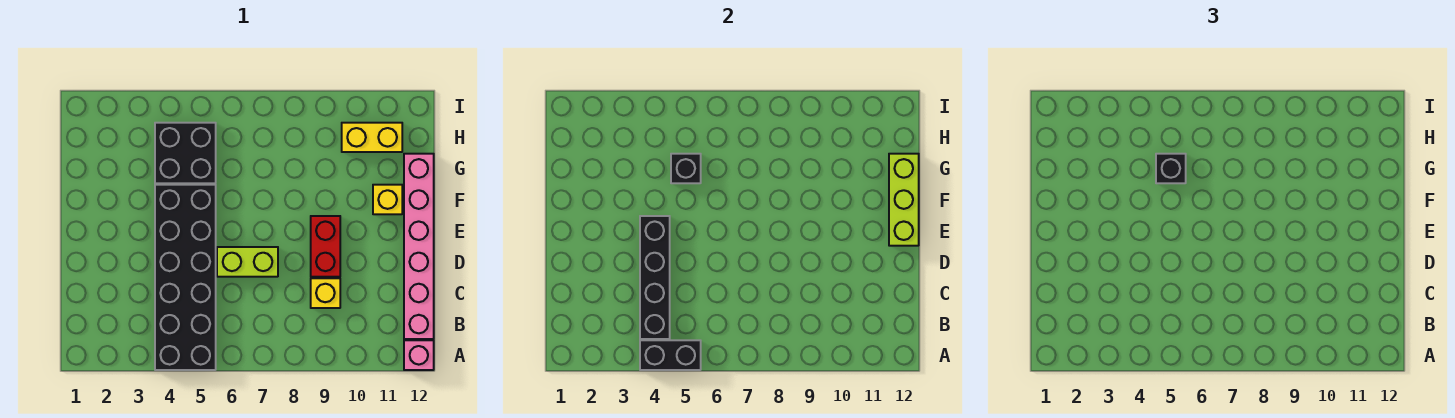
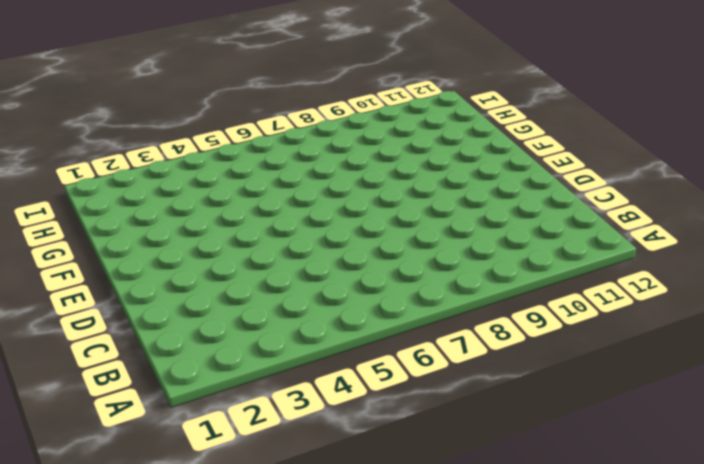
none -> black brick A4:F5 level 1
none -> pink brick A12 level 1
none -> pink brick B12:G12 level 1

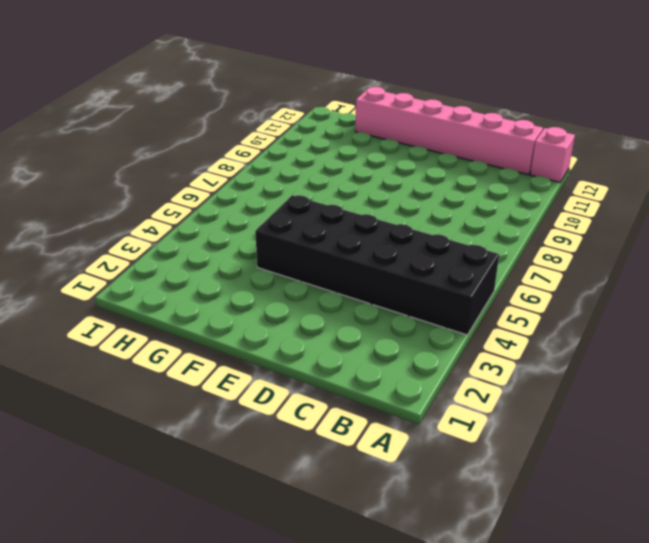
none -> yellow brick C9 level 1
none -> lime brick D6:D7 level 1
none -> red brick D9:E9 level 1

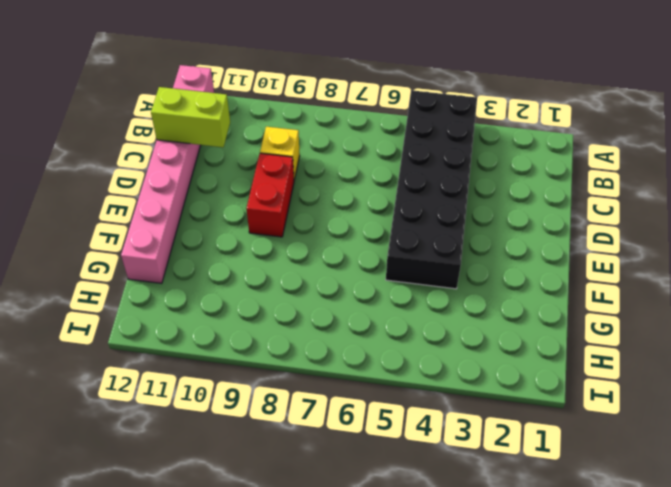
lime brick C11:C12 level 2 -> lime brick D6:D7 level 1
none -> yellow brick F11 level 1
none -> black brick G4:H5 level 1
none -> yellow brick H10:H11 level 1

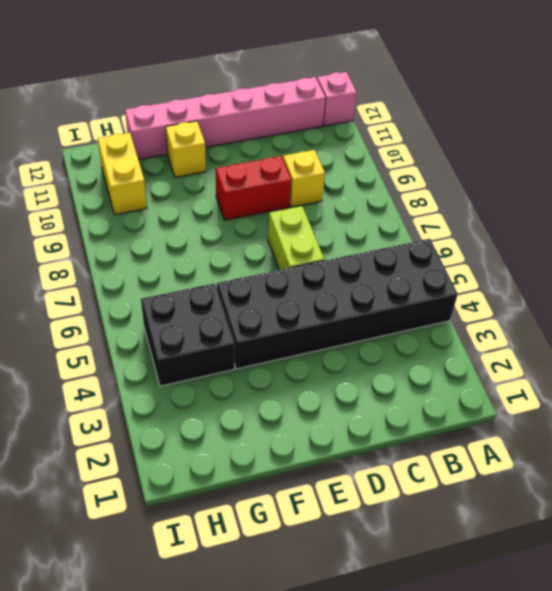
none -> black brick A4:A5 level 2
none -> black brick B4:E4 level 2
none -> lime brick E12:G12 level 2

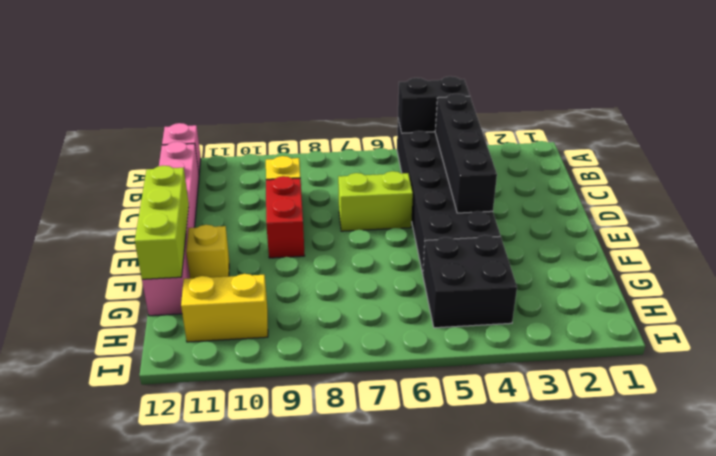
none -> black brick G5 level 2
none -> black brick G5 level 3

